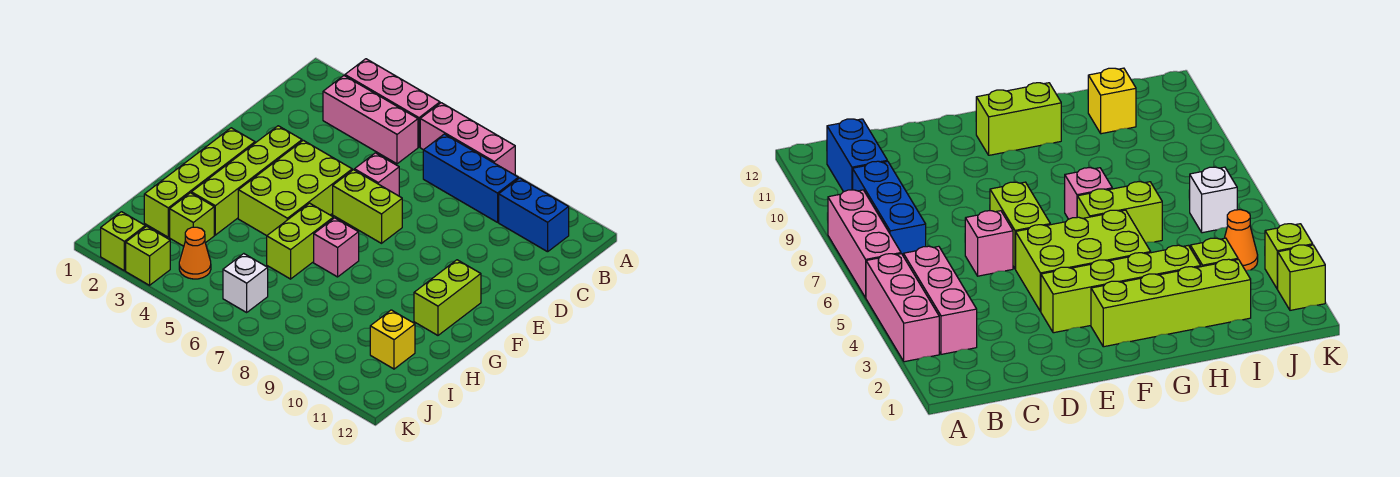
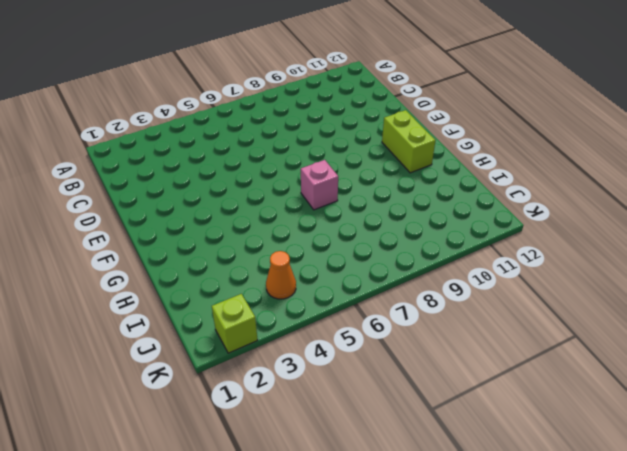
none -> pink brick A3:A5 level 1
none -> pink brick A6:A8 level 1
none -> pink brick B3:B5 level 1

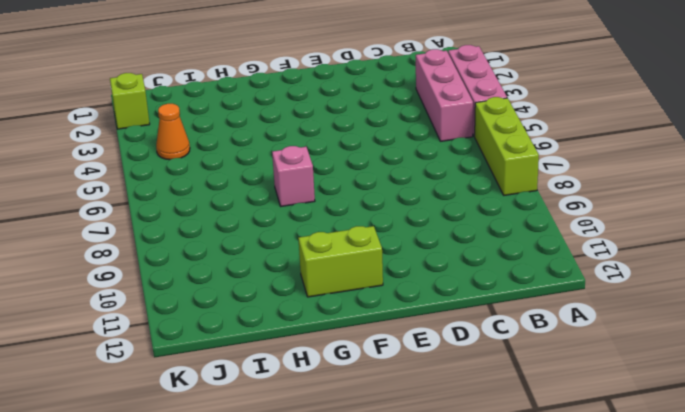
lime brick A6:A8 level 1 -> pink brick A6:A8 level 1
none -> blue brick B7:B9 level 1
none -> blue brick B10:B11 level 1
none -> pink brick D6 level 1

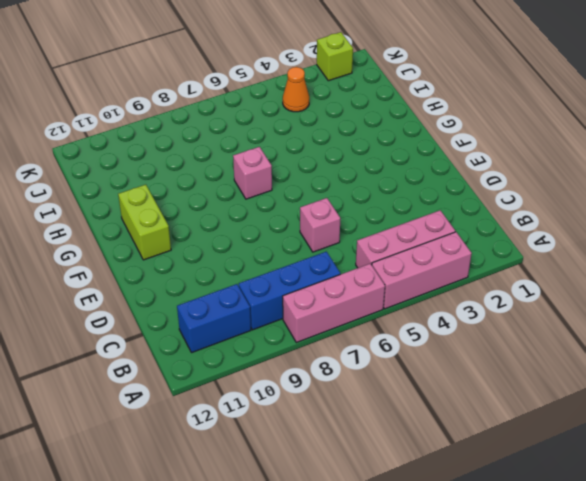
none -> lime brick E3:H3 level 1
none -> lime brick E4:G5 level 1
none -> lime brick E6:E7 level 1

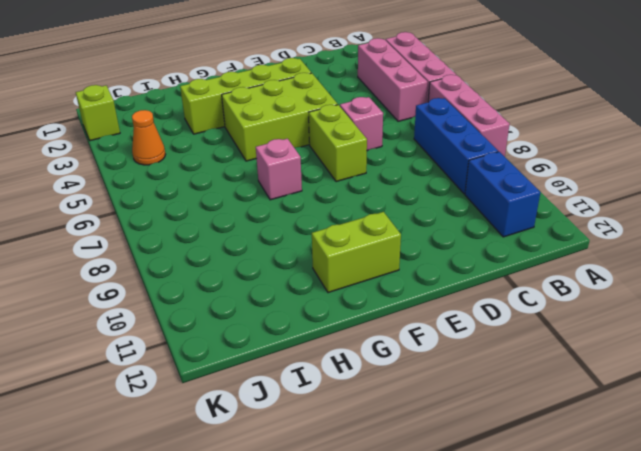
none -> lime brick F2:I2 level 1
none -> lime brick G6:H6 level 1
none -> lime brick I3 level 1

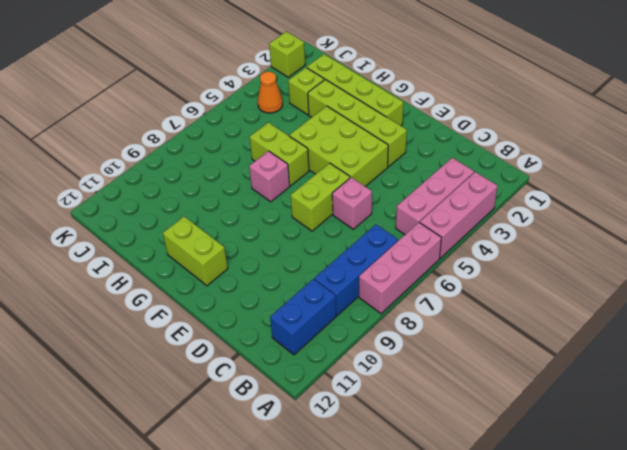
none -> yellow brick I11 level 1
none -> white brick J6 level 1
none -> lime brick K3 level 1

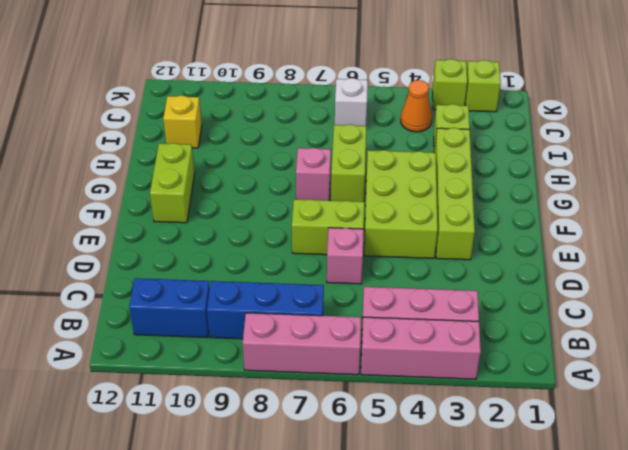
none -> lime brick F2:I2 level 1

